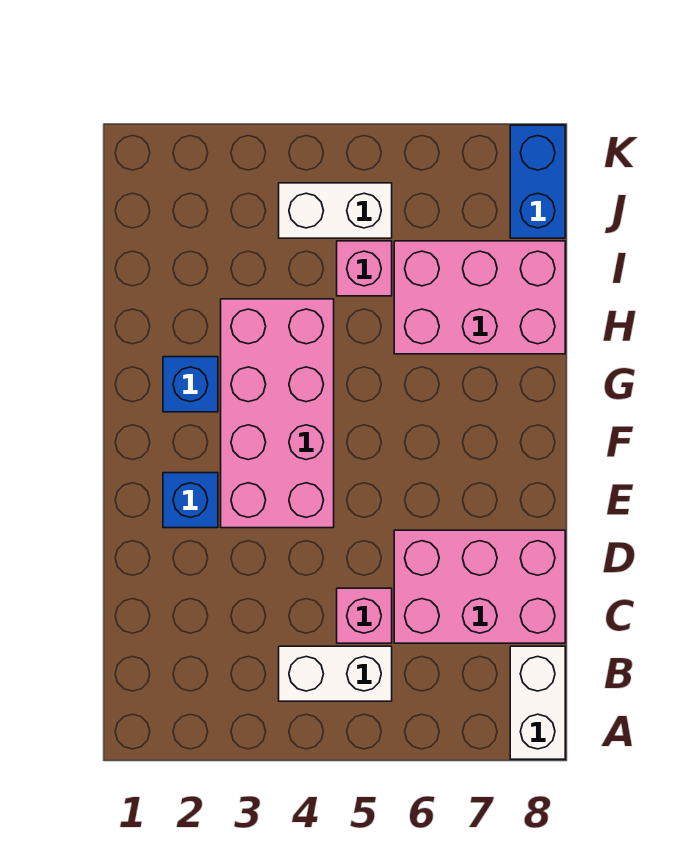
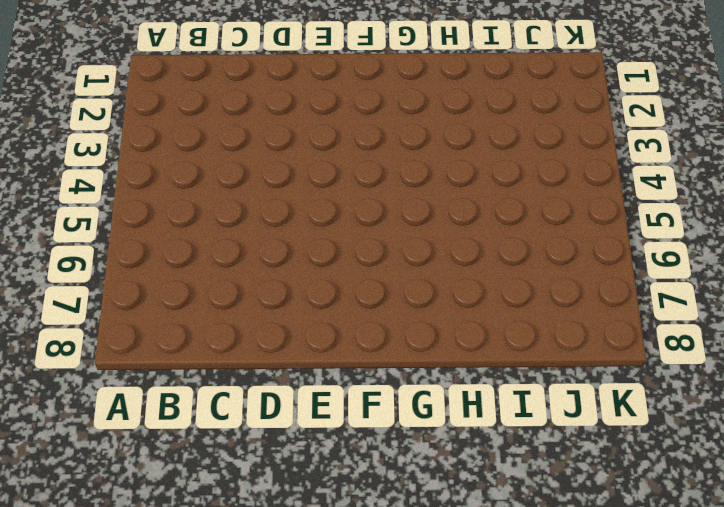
none -> white brick A8:B8 level 1
none -> white brick B4:B5 level 1

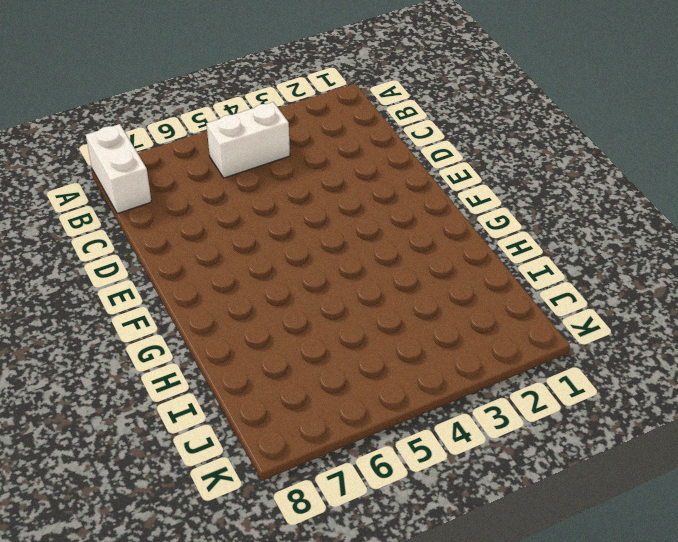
none -> pink brick C5 level 1
none -> pink brick C6:D8 level 1

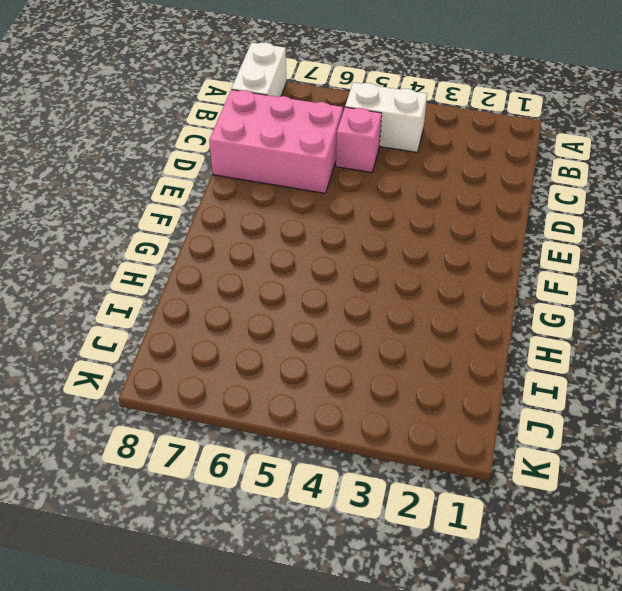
none -> blue brick E2 level 1
none -> pink brick E3:H4 level 1

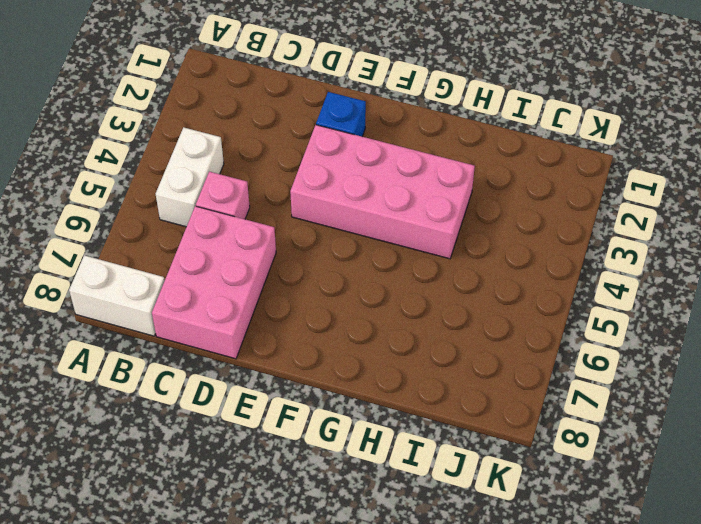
none -> blue brick G2 level 1
none -> pink brick H6:I8 level 1

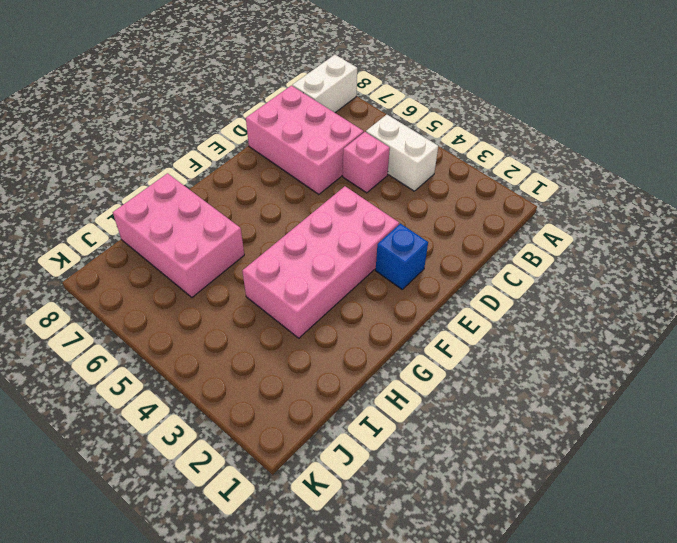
none -> blue brick G2 level 1
none -> pink brick I5 level 1

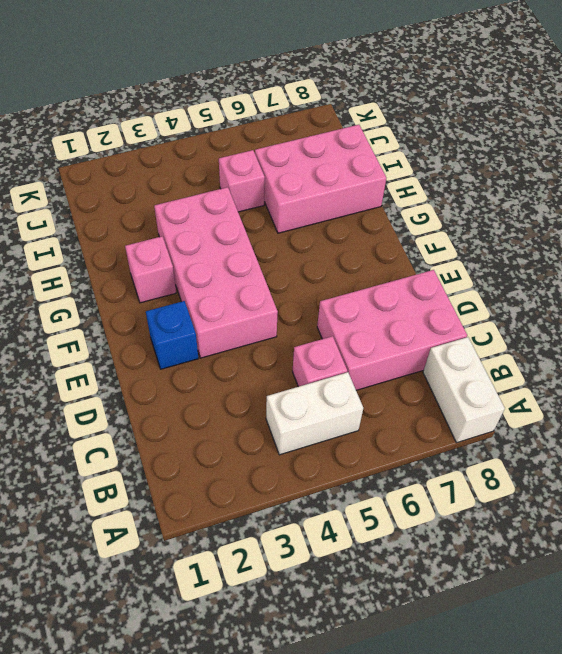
pink brick G2 level 1 -> blue brick G2 level 1
none -> white brick J4:J5 level 1
none -> blue brick J8:K8 level 1

